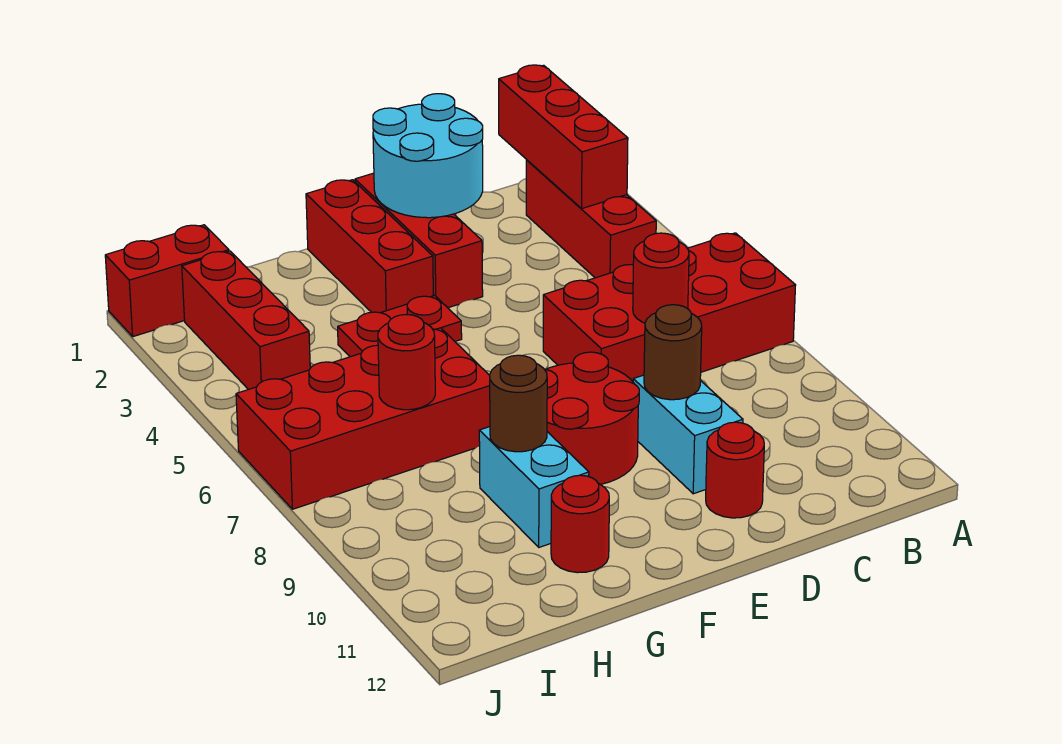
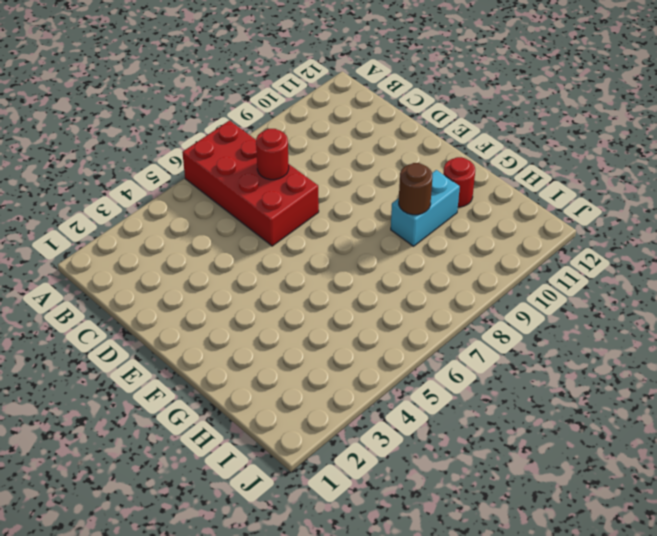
none -> red brick B2:B4 level 1
none -> cyan brick D9:D10 level 1
none -> red round brick D11 level 1

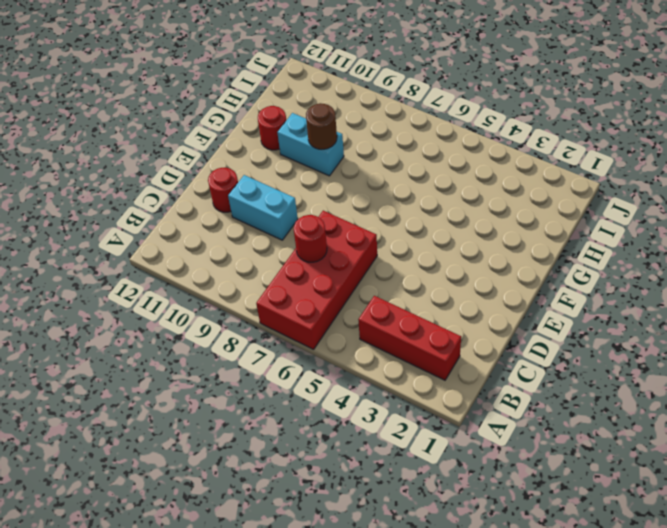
none -> red brick E1:E3 level 1
none -> red round brick E8:F9 level 1
none -> red brick F1:F3 level 1

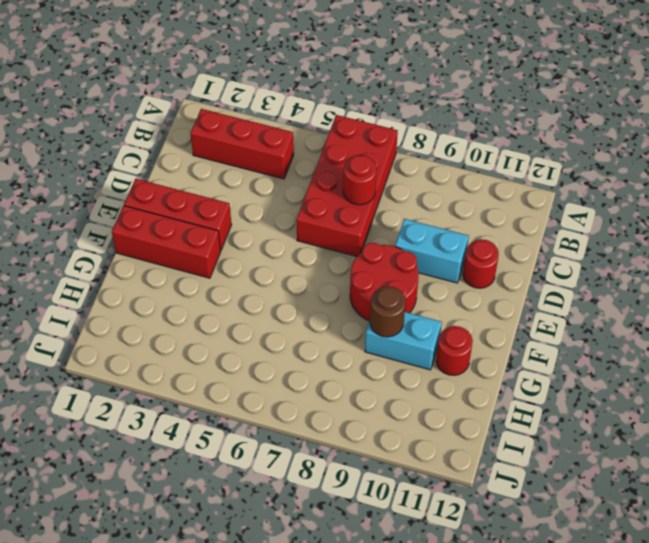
none -> red plate F4:G4 level 1
none -> red brick G6:J7 level 1
none -> red brick I1:J1 level 1

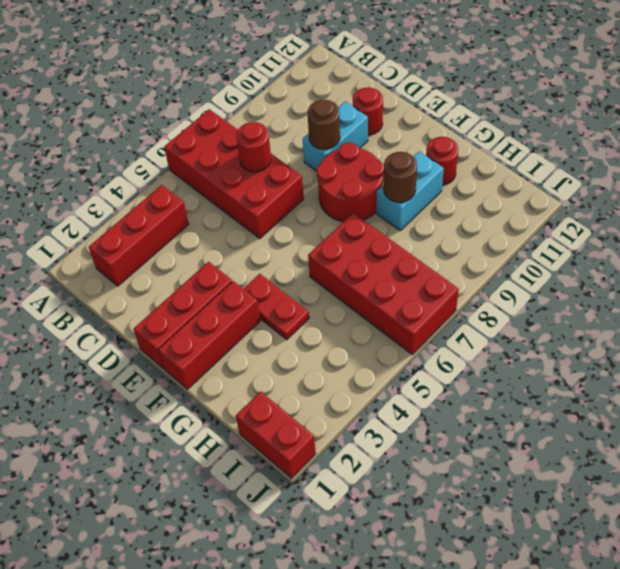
none -> red brick I2:I4 level 1
none -> red brick B1:B3 level 2
none -> cyan round brick D1:E2 level 2

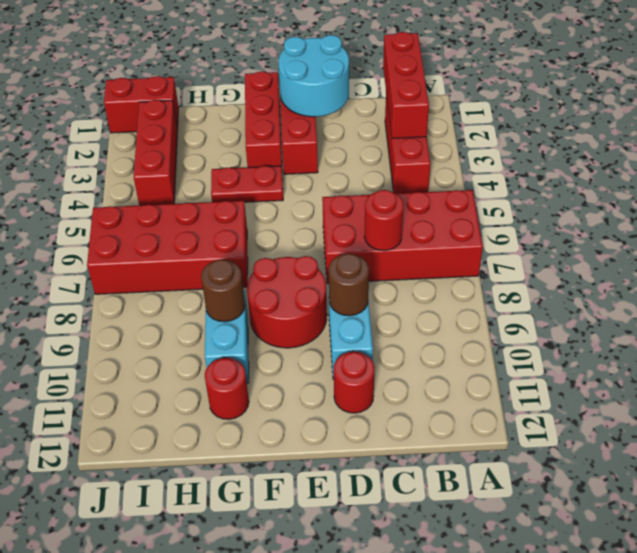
none -> red round brick H7 level 2

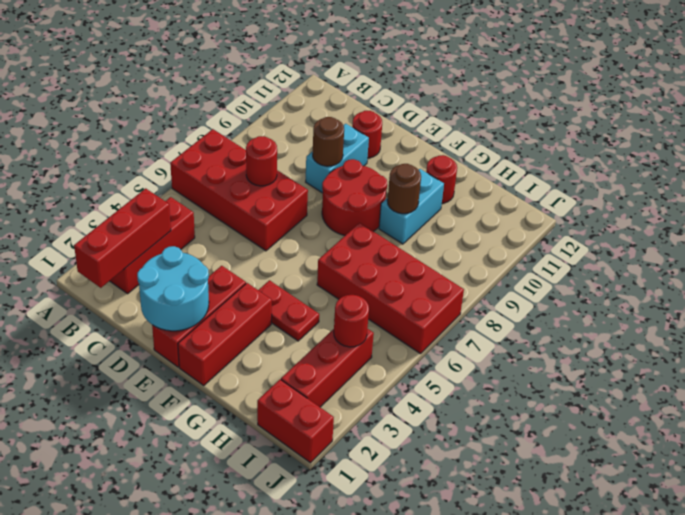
red round brick I4 level 2 -> red round brick H7 level 2

